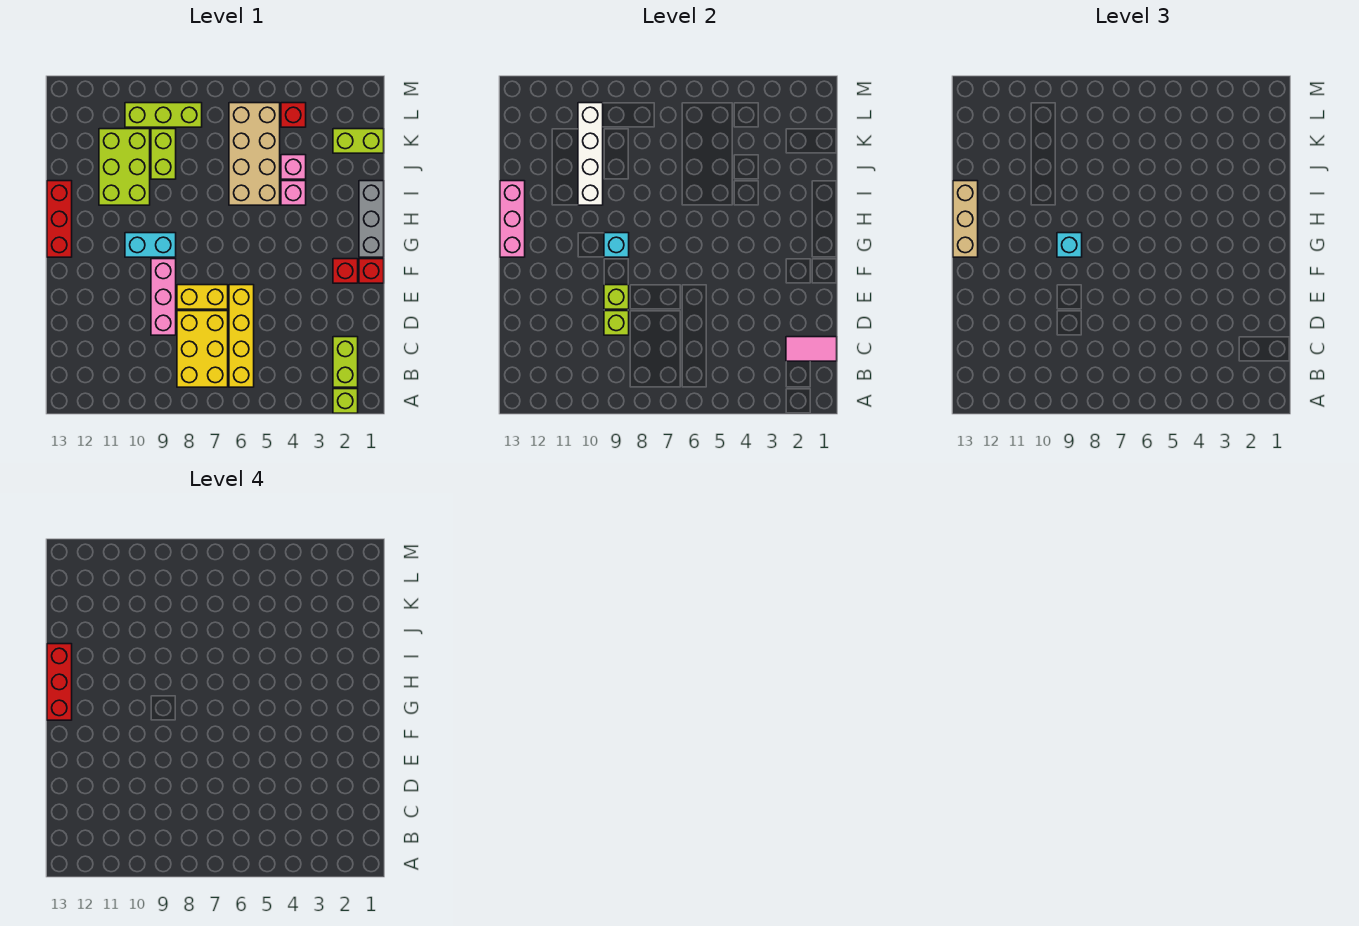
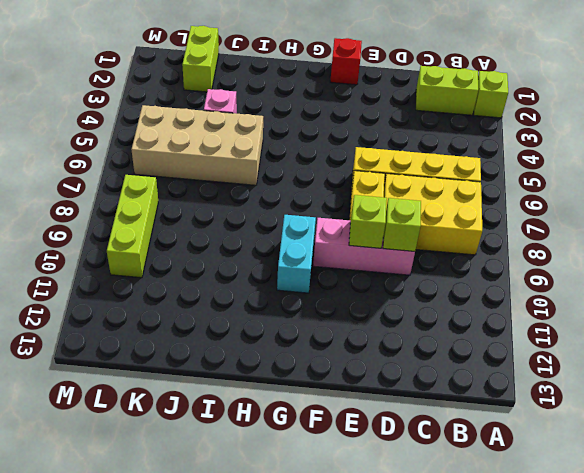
none -> red brick F2 level 1
none -> grey brick G1:I1 level 1
none -> red brick G13:I13 level 1

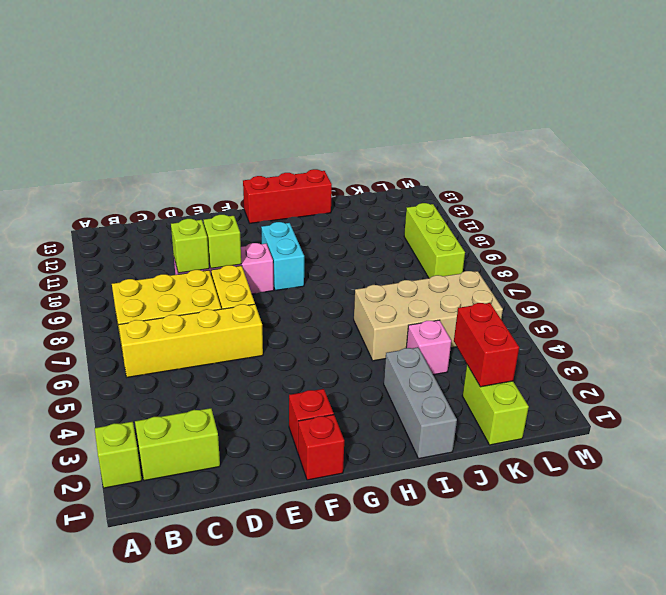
grey brick I1:I3 level 1 -> grey brick G1:I1 level 1
red brick K2:K3 level 2 -> none
none -> pink brick I4 level 1
none -> lime brick I10:K11 level 1
none -> lime brick J9:K9 level 1

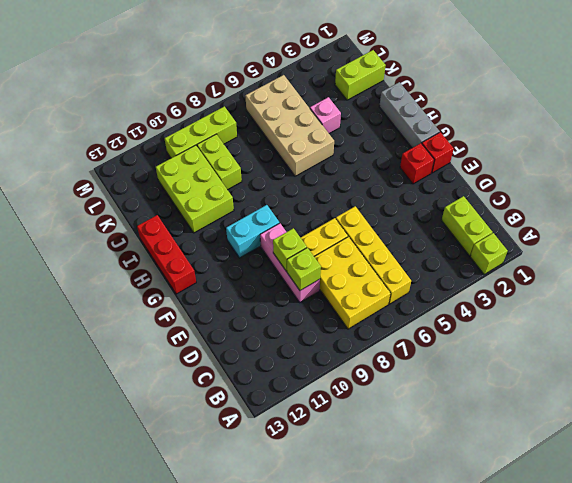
none -> pink brick I4 level 1
none -> red brick L4 level 1
none -> pink tile C1:C2 level 2

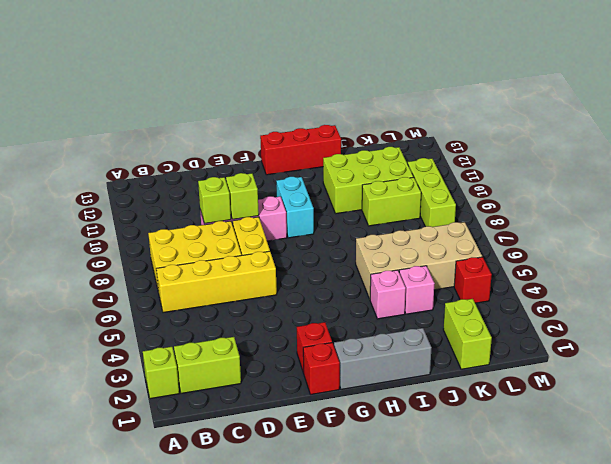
none -> pink tile C1:C2 level 2
none -> cyan brick G9 level 2
none -> pink brick G13:I13 level 2

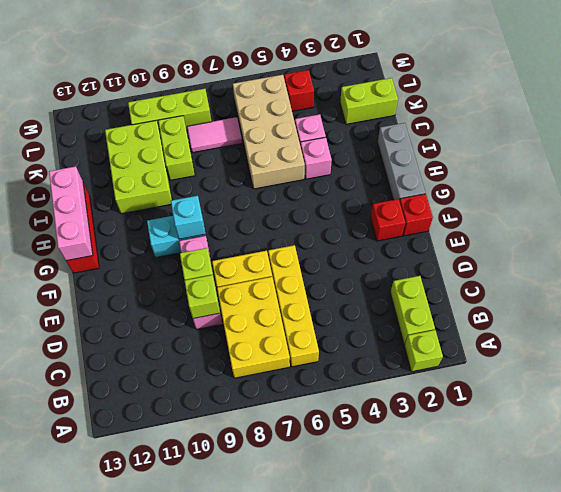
pink tile K7:K8 level 1 -> pink tile C1:C2 level 2
none -> white brick I10:L10 level 2
none -> cyan brick G9 level 3
none -> tan brick G13:I13 level 3

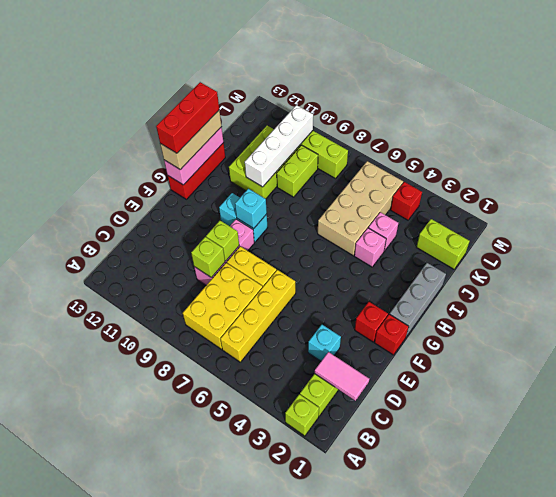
cyan brick D3 level 1 -> cyan brick G9 level 3

